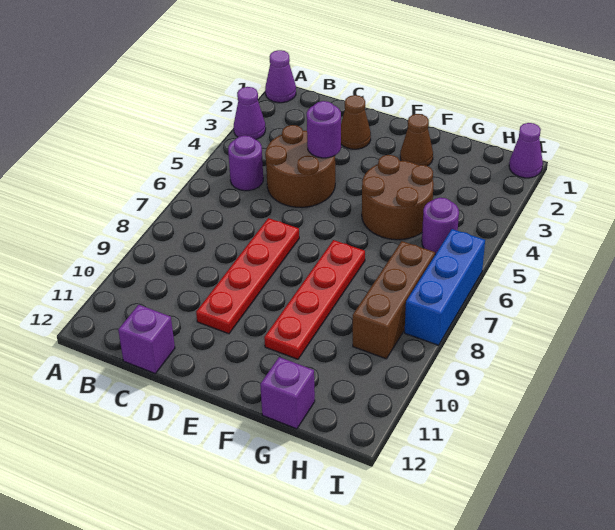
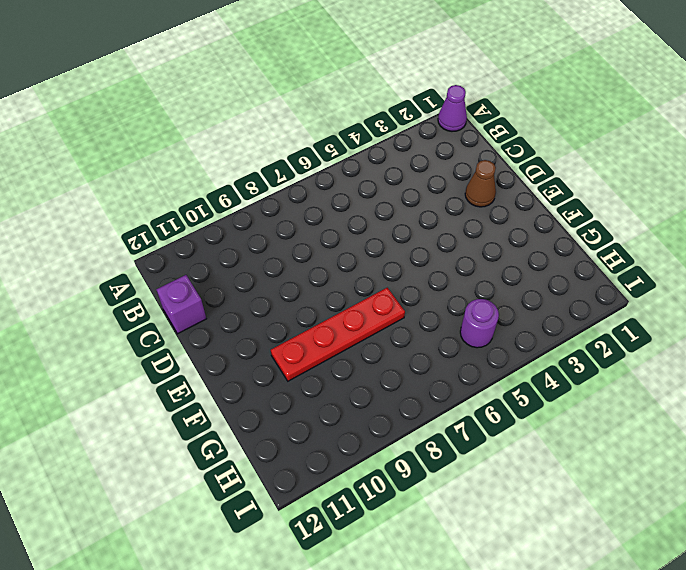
none -> purple cone A3 level 1
none -> purple round brick B5 level 1
none -> brown round brick C4:D5 level 1

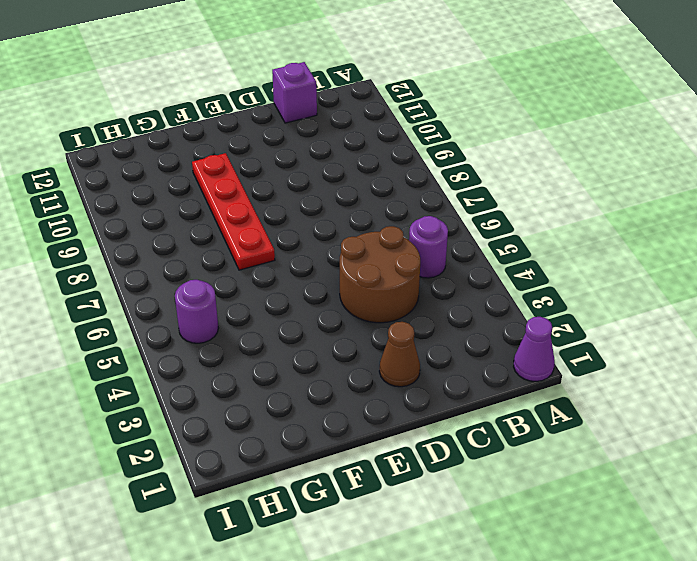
none -> purple cone A3 level 1
none -> red plate D7:D10 level 1
none -> brown cone F2 level 1

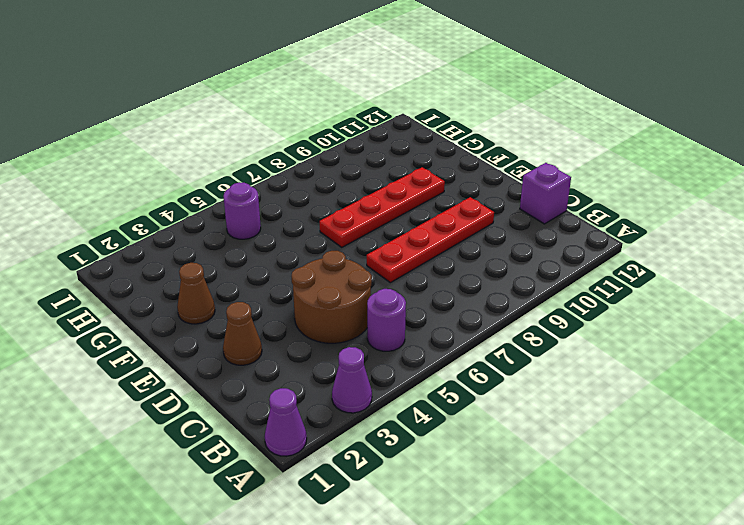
none -> brown round brick F4:G5 level 1
none -> purple brick G12 level 1
none -> brown brick H7:H9 level 1

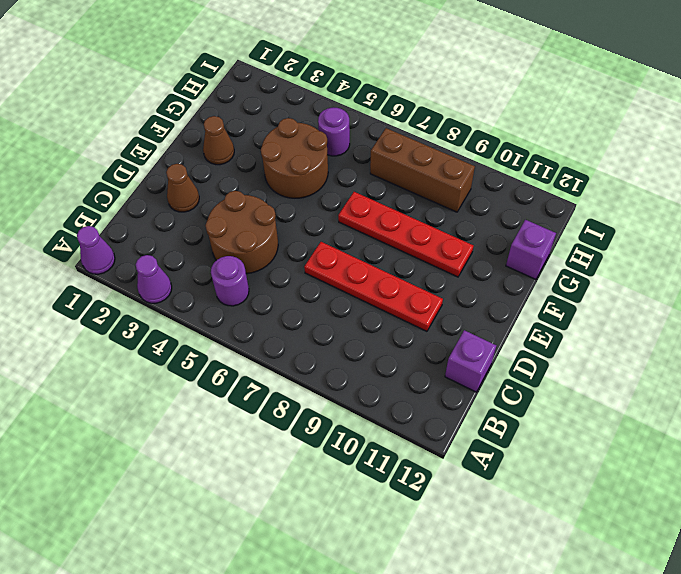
none -> purple cone I1 level 1
none -> blue brick I6:I8 level 1
none -> purple round brick D4 level 2

